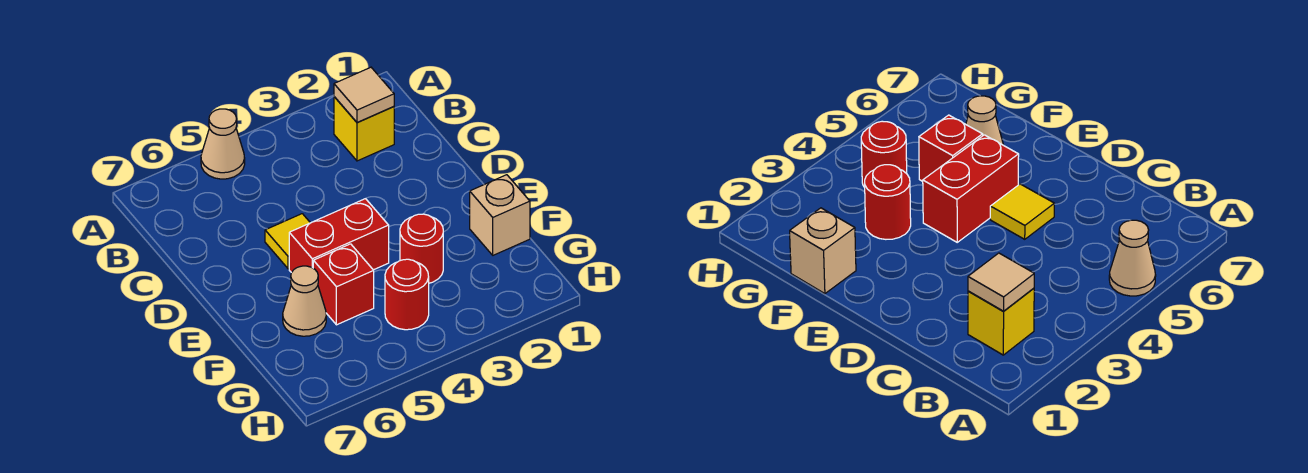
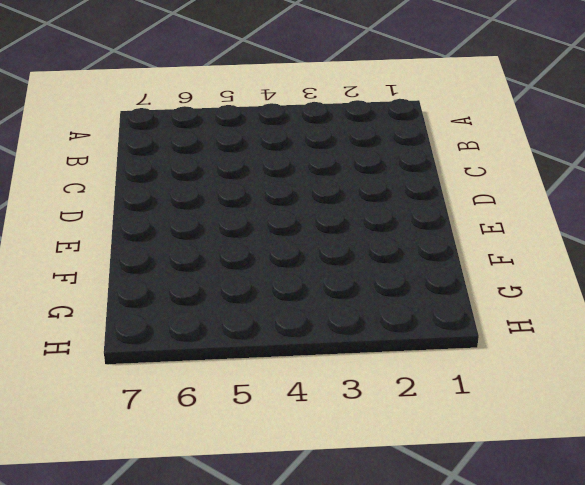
none -> tan cone A5 level 1
none -> yellow brick B2 level 1

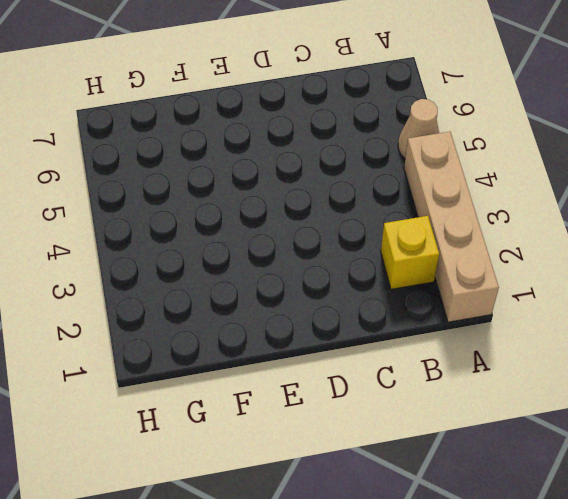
tan brick A1:A4 level 1 -> none
none -> yellow tile D5 level 1
none -> red brick E4:E5 level 1

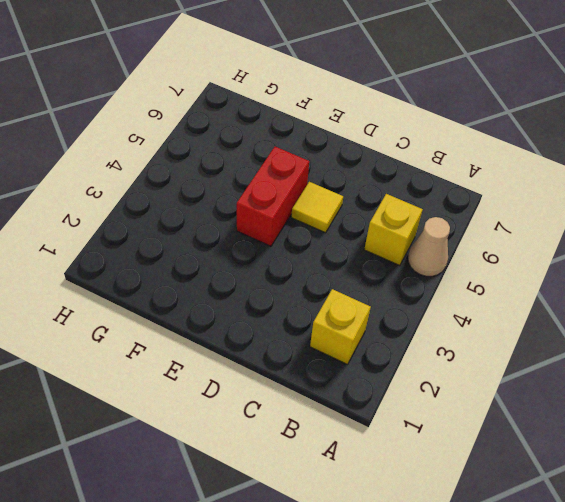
yellow brick B5 level 1 -> none
none -> tan brick F1 level 1
none -> red round brick F3 level 1

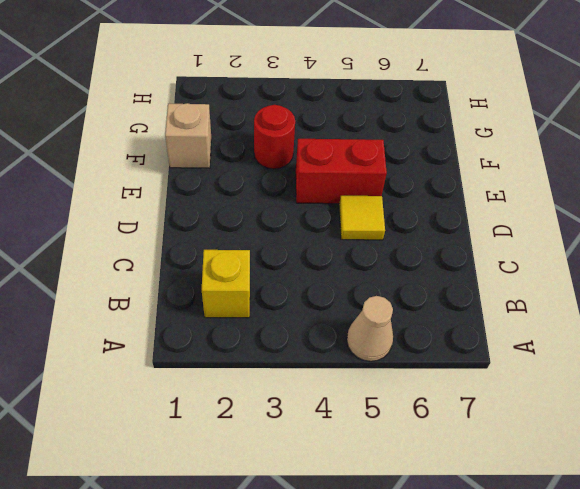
none -> red brick F5 level 1
none -> tan cone F6 level 1

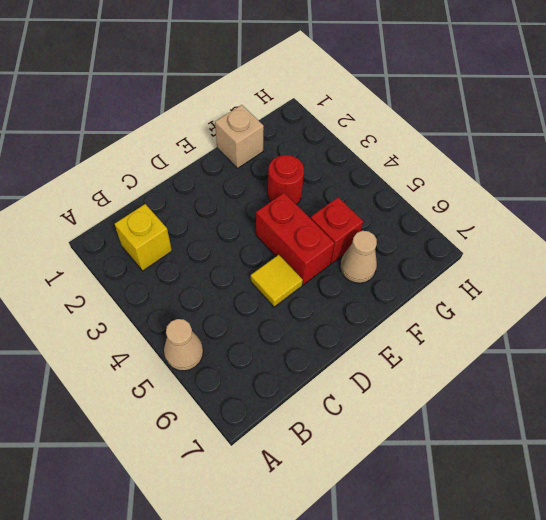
none -> red round brick G4 level 1
none -> tan tile B2 level 2

